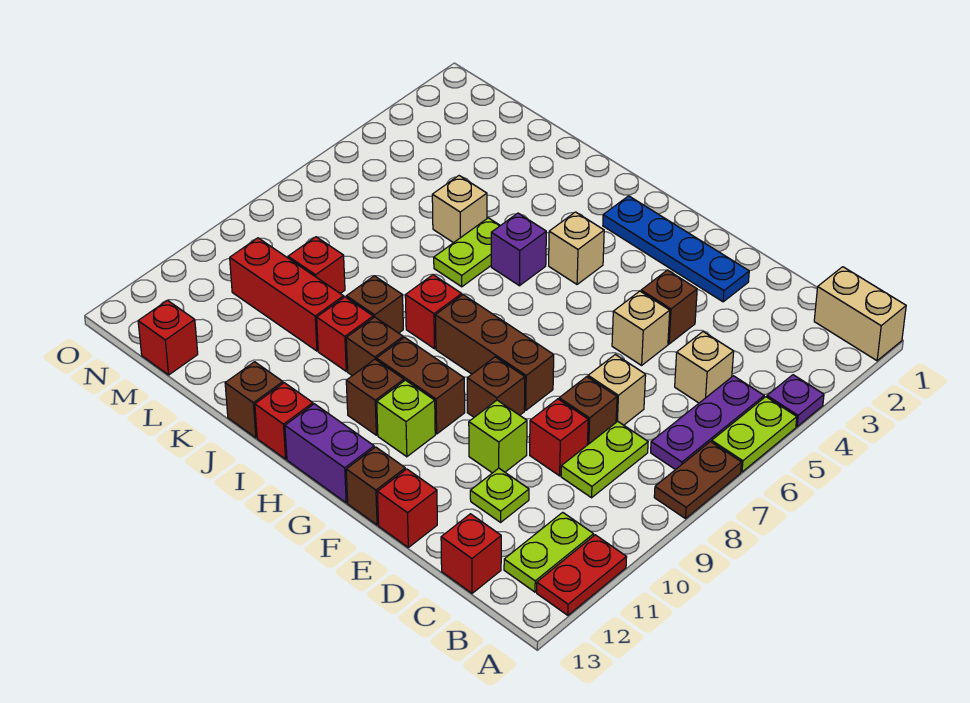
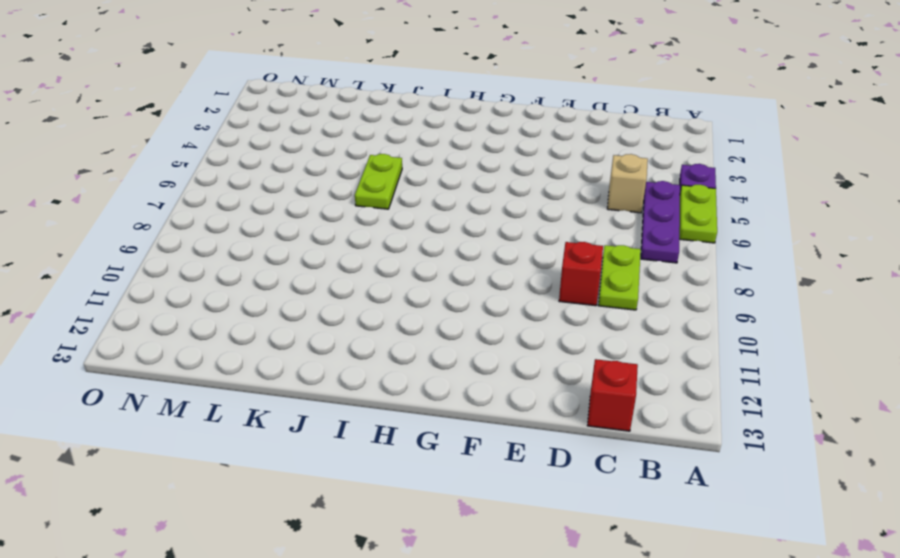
none -> tan brick A1:B1 level 1
none -> brown plate A7:A8 level 1
none -> red plate A11:A12 level 1
none -> lime plate B11:B12 level 1

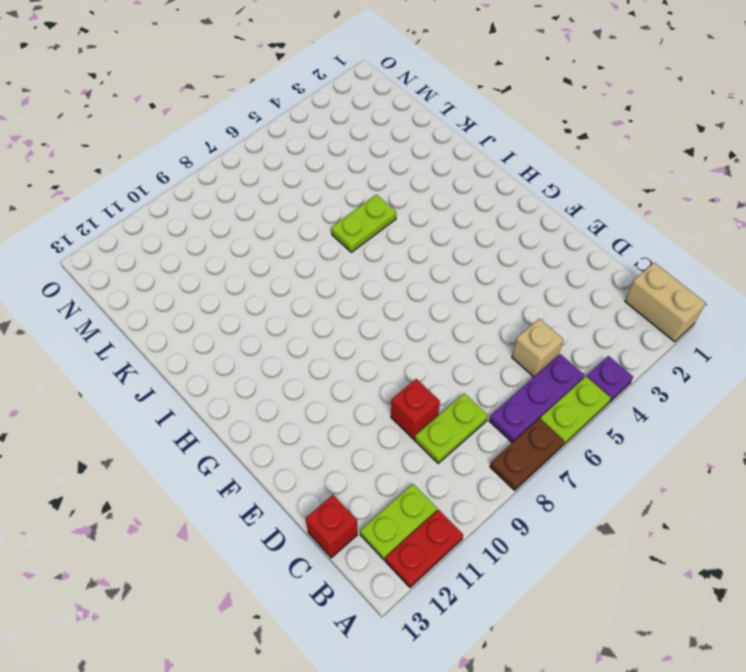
none -> tan brick D7 level 1
none -> brown brick D8 level 1
none -> lime plate D11 level 1
none -> blue plate E2:H2 level 1

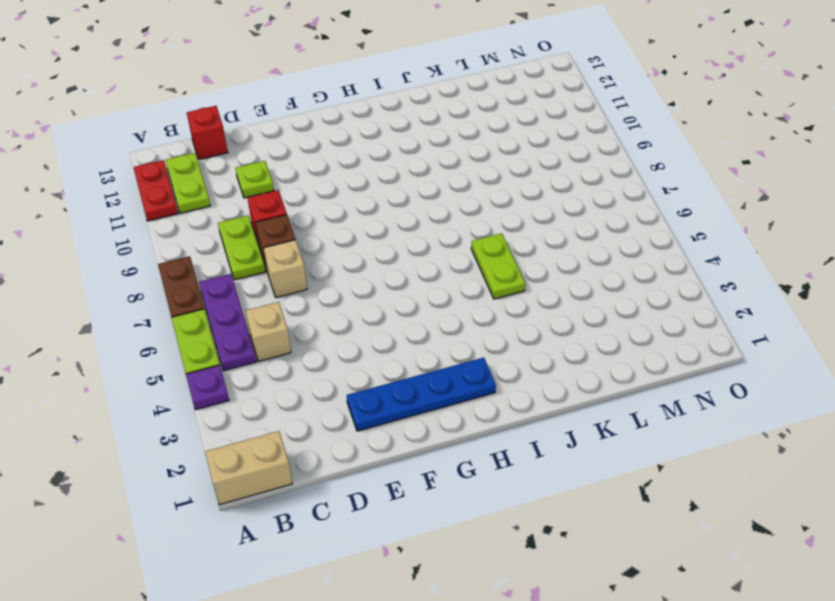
none -> brown brick E4 level 1
none -> tan brick E5 level 1
none -> lime brick E10 level 1
none -> red brick E13 level 1

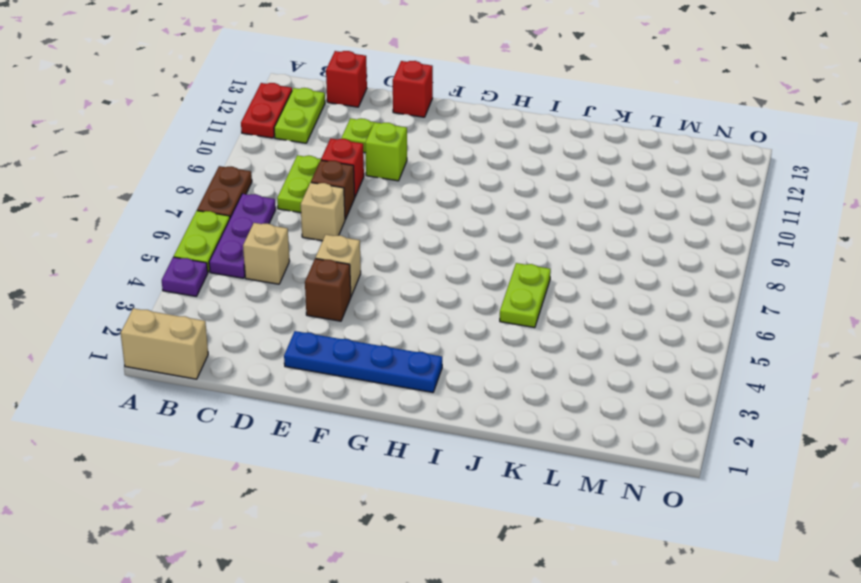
none -> brown brick F8:H8 level 1
none -> brown brick F9 level 1
none -> brown brick F13 level 1
none -> brown brick G10:H10 level 1

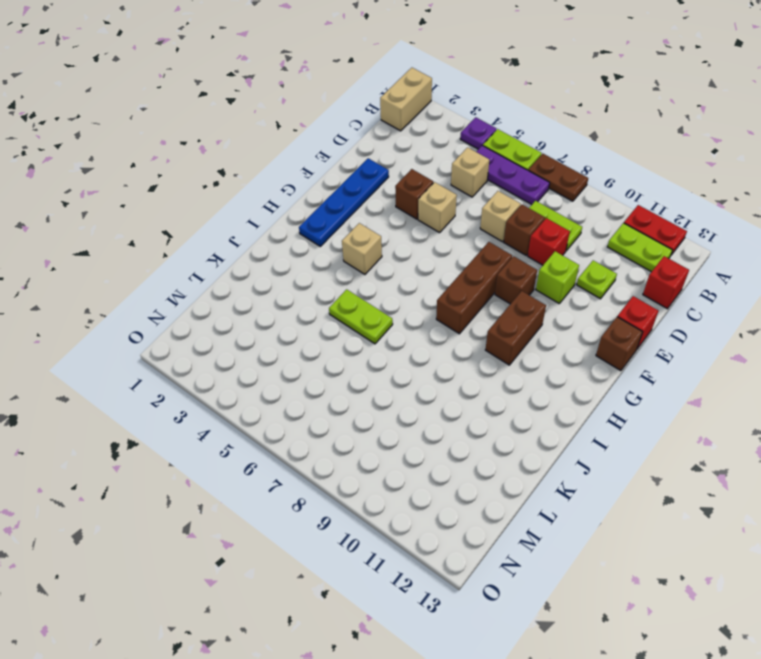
none -> lime brick G11 level 1
none -> purple brick G13:H13 level 1
none -> brown brick H11 level 1
none -> purple brick I5 level 1

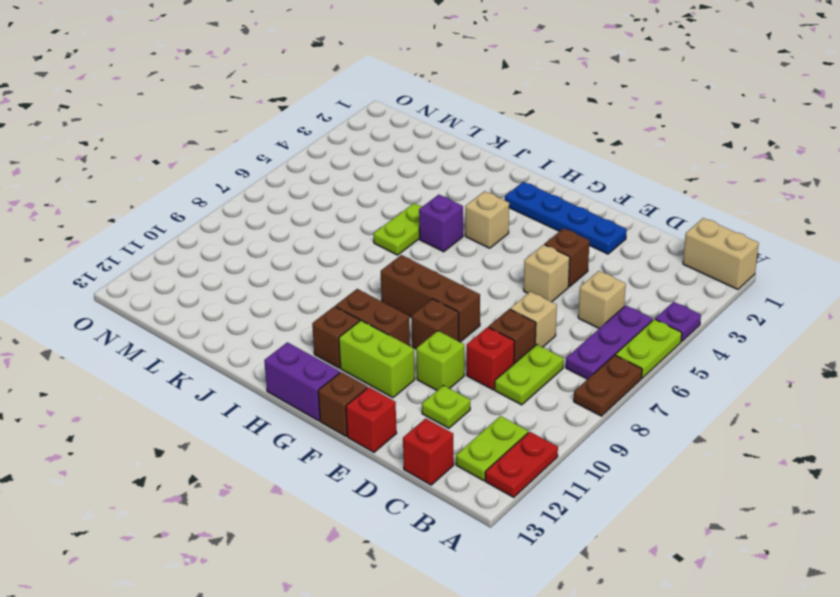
lime brick F11:G11 level 1 -> lime brick G11 level 1
none -> red brick I8 level 1
none -> brown brick I10 level 1
none -> red brick I13 level 1
none -> brown brick J9 level 1

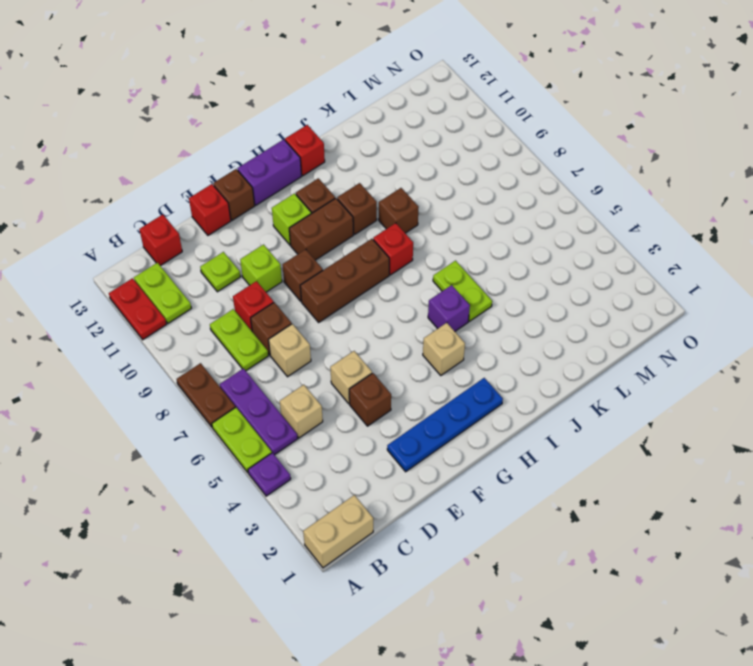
none -> red brick J10 level 1
none -> brown brick J13 level 1
none -> tan brick K5 level 1
none -> red brick K10:M10 level 1

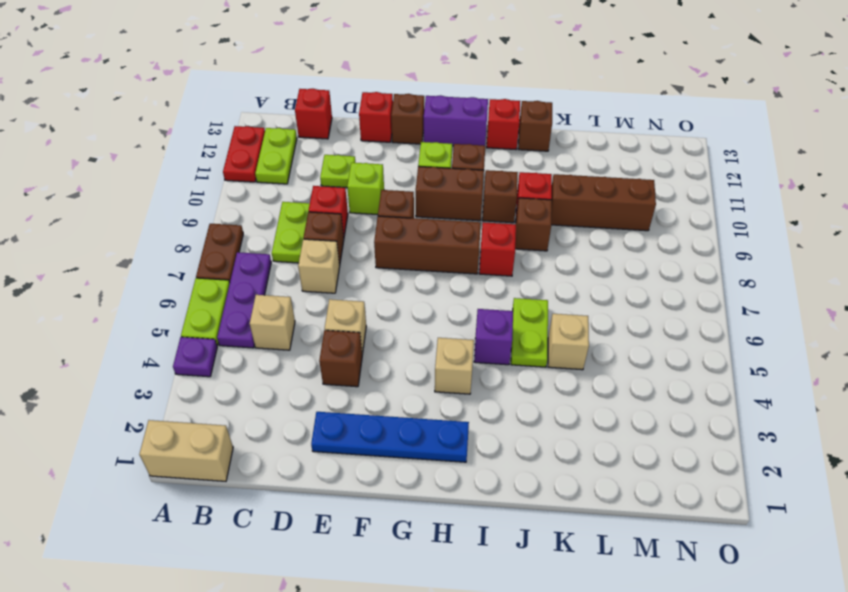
brown brick K10:M10 level 1 -> red brick K10:M10 level 1
none -> red brick L9 level 1
none -> red brick M13 level 1

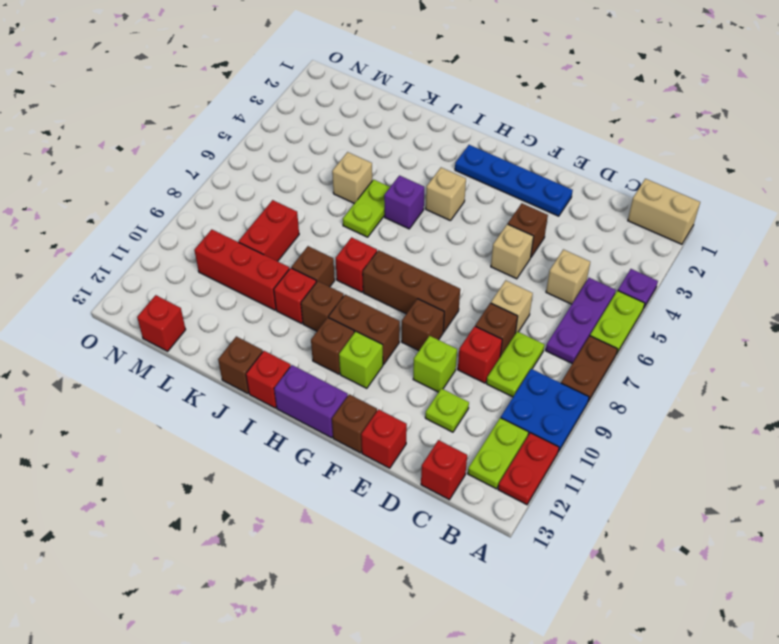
blue plate A9:B10 level 1 -> none
red brick L8:L9 level 1 -> red brick L9 level 1

